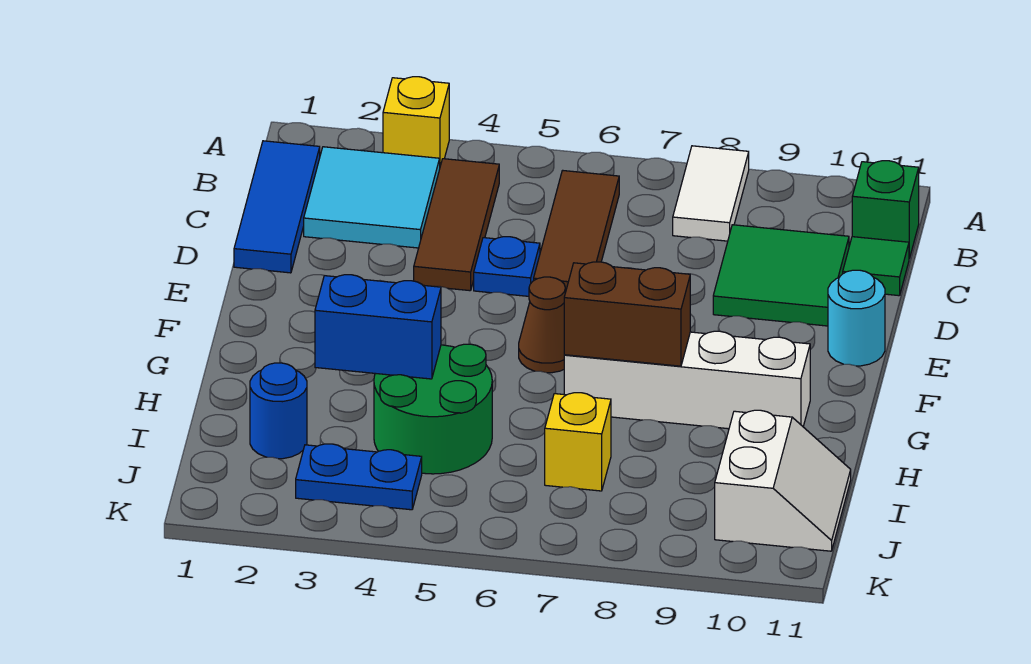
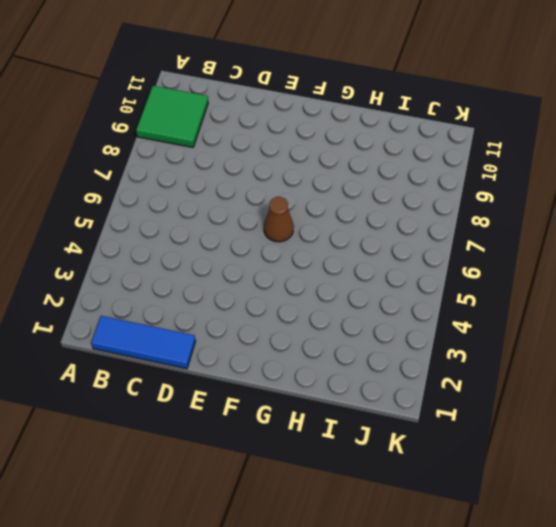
green tile A9:B10 level 1 -> green tile C9:D10 level 1
none -> yellow brick A3 level 1
none -> white tile A8:B8 level 1
none -> cyan tile B2:C3 level 1

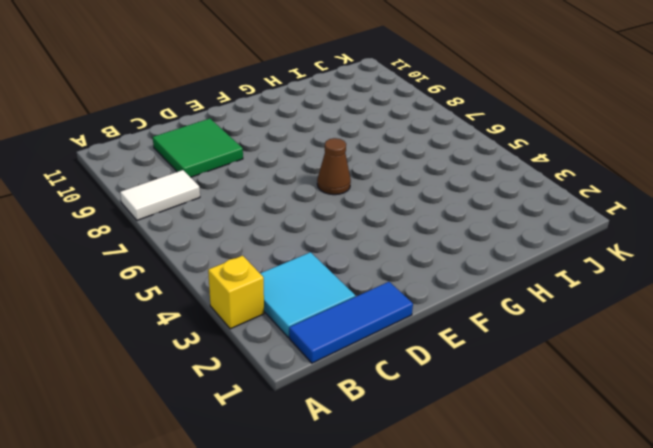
none -> brown tile B4:D4 level 1
none -> brown tile B6:D6 level 1
none -> green brick B11 level 1

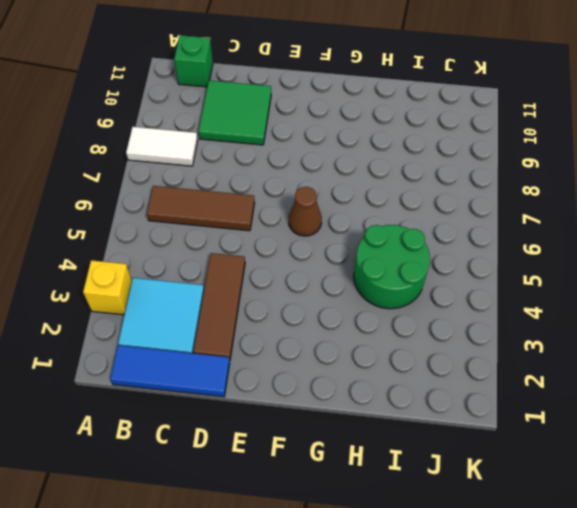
brown tile D2:D4 level 1 -> brown tile B4:D4 level 1
none -> green tile C11 level 1
none -> blue plate D5 level 1
none -> cyan round brick E11 level 1

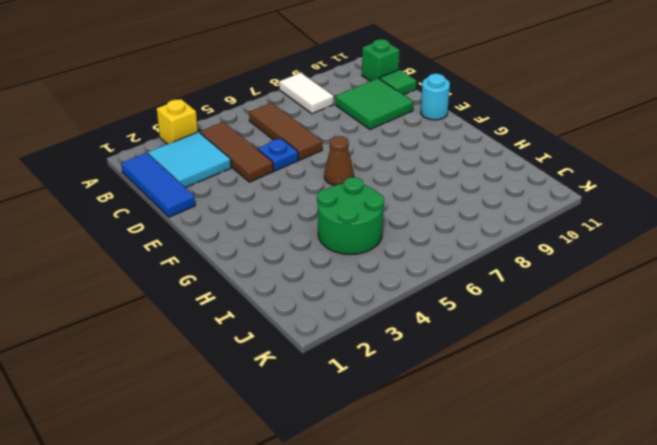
none -> white brick G7:G10 level 1
none -> blue round brick I2 level 1
none -> yellow brick I7 level 1

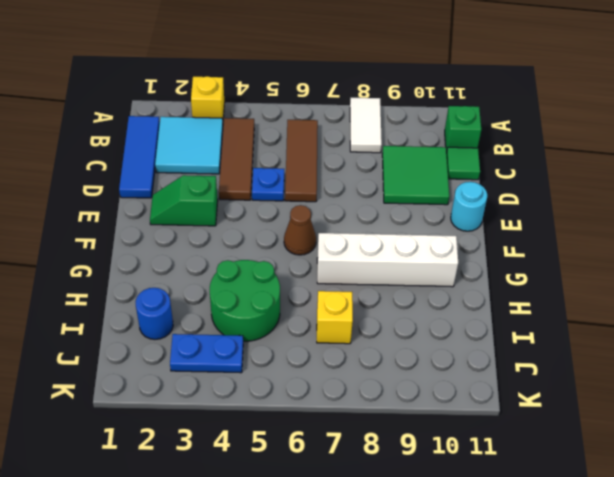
green slope E2:E3 level 1 top 3 -> none
none -> white slope I10:J11 level 1 top 10
none -> brown brick G7:G8 level 2
none -> blue brick H3:H4 level 2

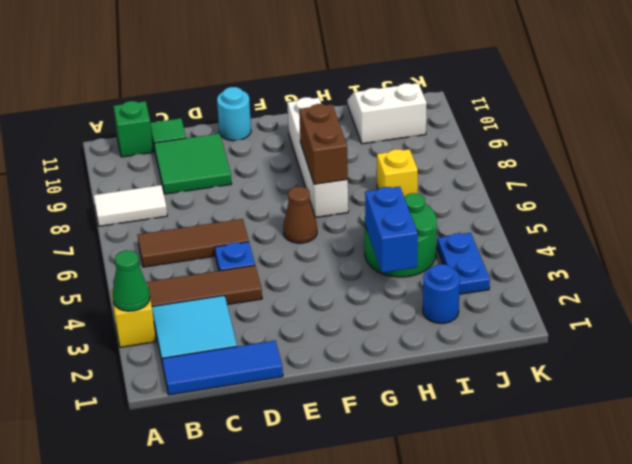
green cone A3 level 2 -> none

